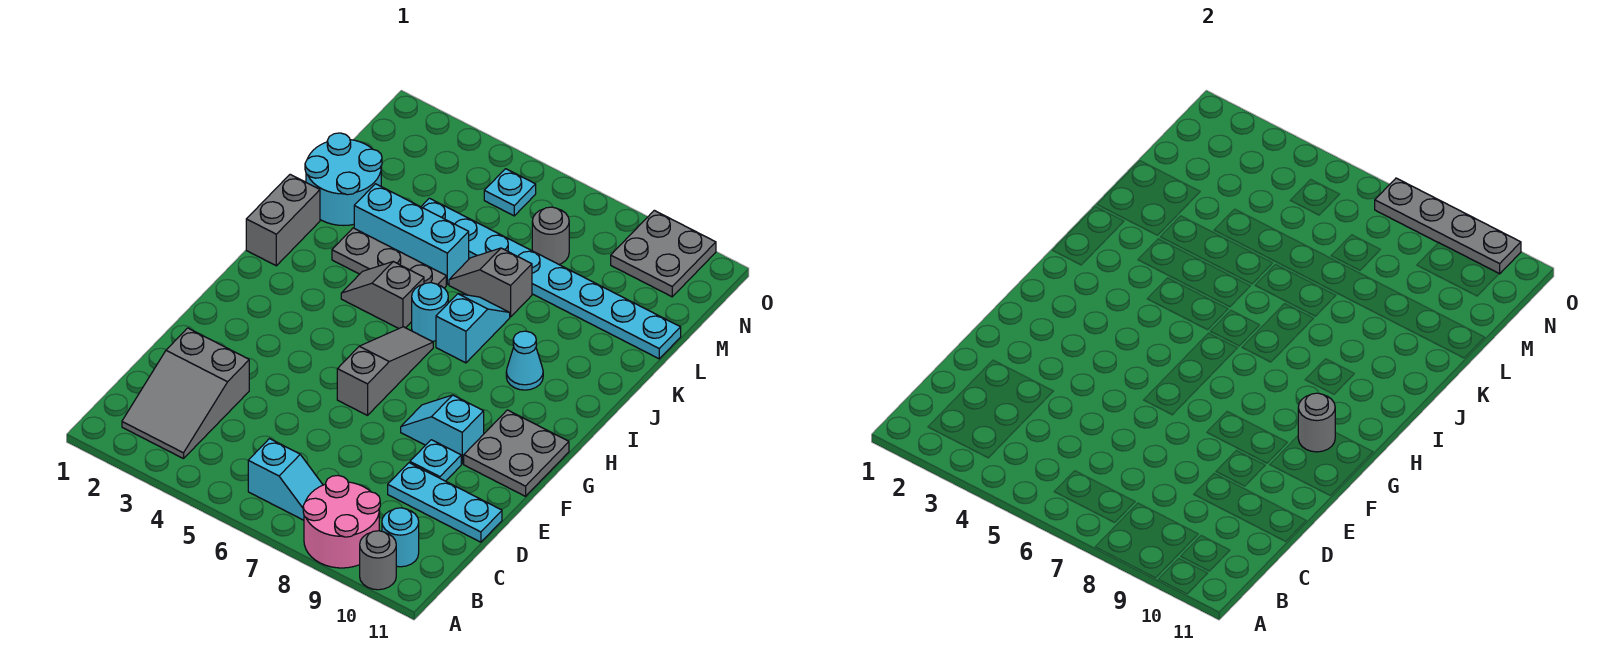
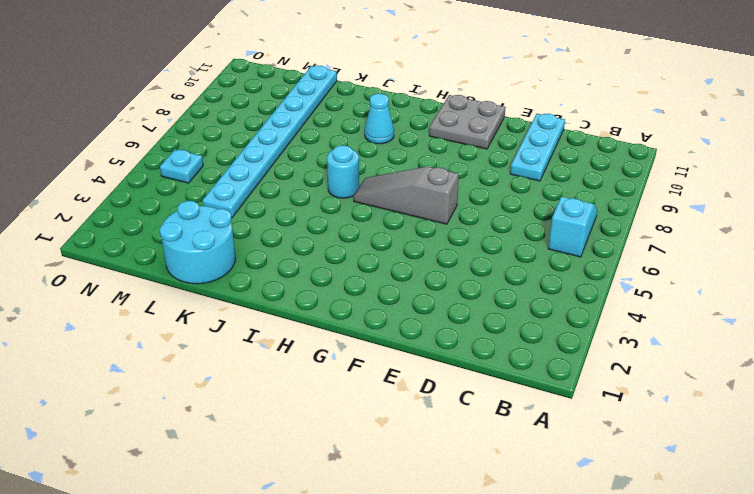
none -> pink round brick A8:B9 level 1
none -> grey round brick A10 level 1
none -> grey slope B2:D3 level 1 top D

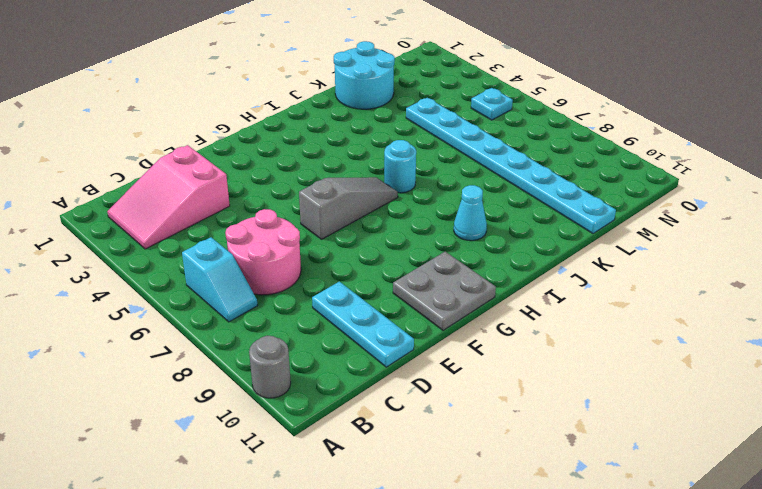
pink slope B2:D3 level 1 top D -> grey slope B2:D3 level 1 top D
pink round brick C6:D7 level 1 -> pink round brick A8:B9 level 1
none -> cyan round brick B10 level 1
none -> cyan plate E9 level 1
none -> cyan slope F8:F9 level 1 top 9

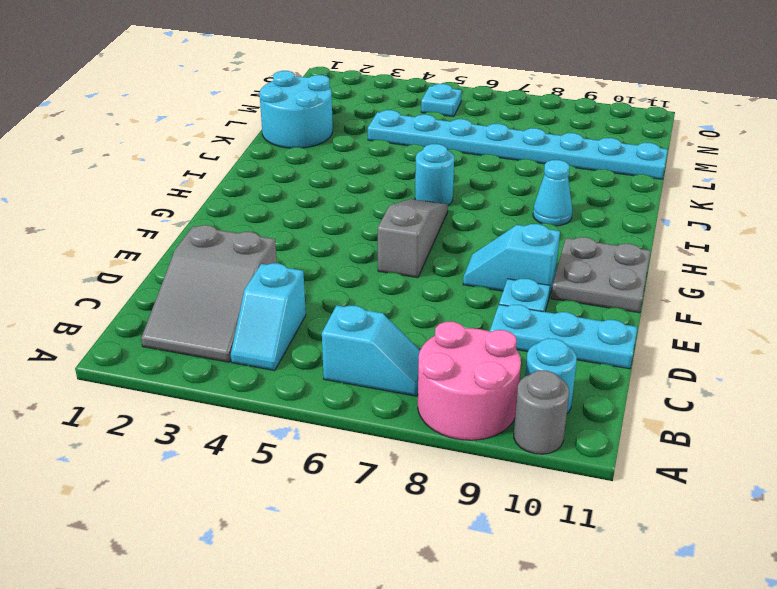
cyan slope B4:C4 level 1 top C -> cyan slope I7:J7 level 1 top I
none -> grey brick I1:J1 level 1
none -> grey slope I4:I5 level 1 top 5
none -> grey plate J3:J5 level 1

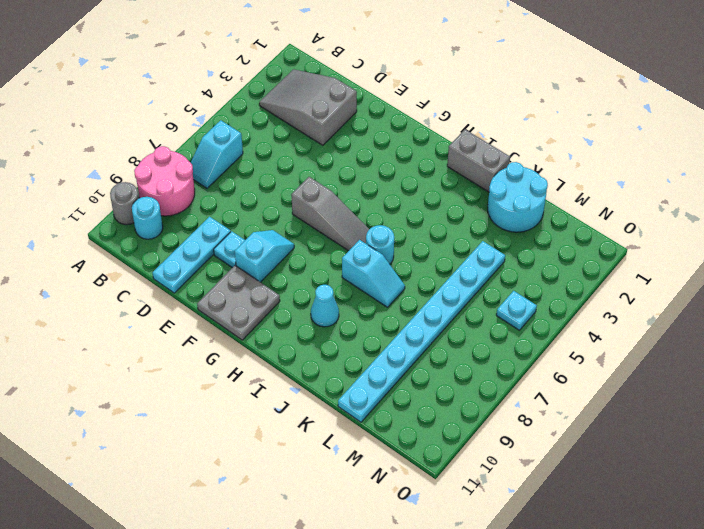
none -> grey slope I4:I5 level 1 top 5
none -> grey plate J3:J5 level 1
none -> cyan brick K3:K5 level 1

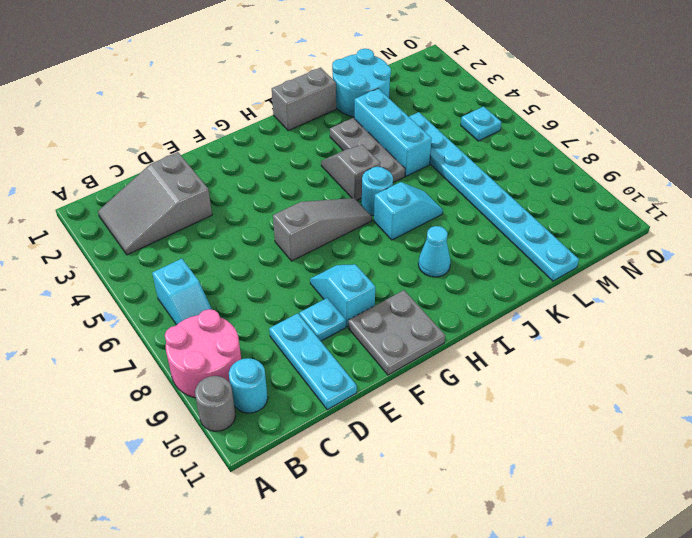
none -> grey slope K6:K7 level 1 top 7
none -> grey round brick M7 level 1
none -> grey plate N9:O10 level 1

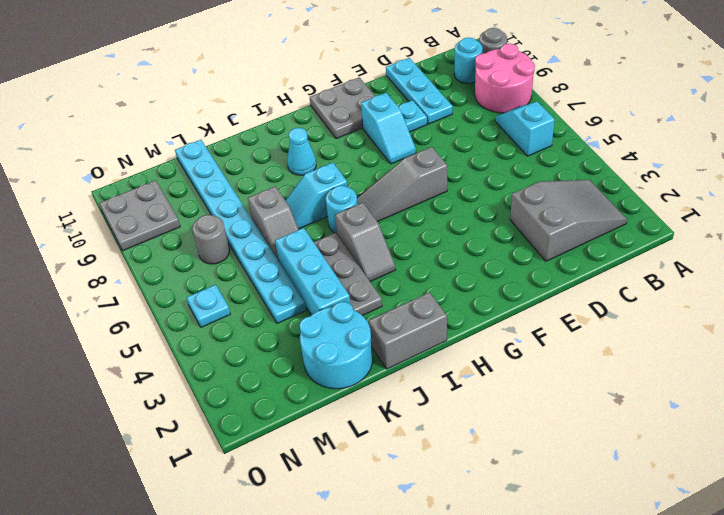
none -> grey round brick G10 level 2
none -> grey plate O7:O10 level 2

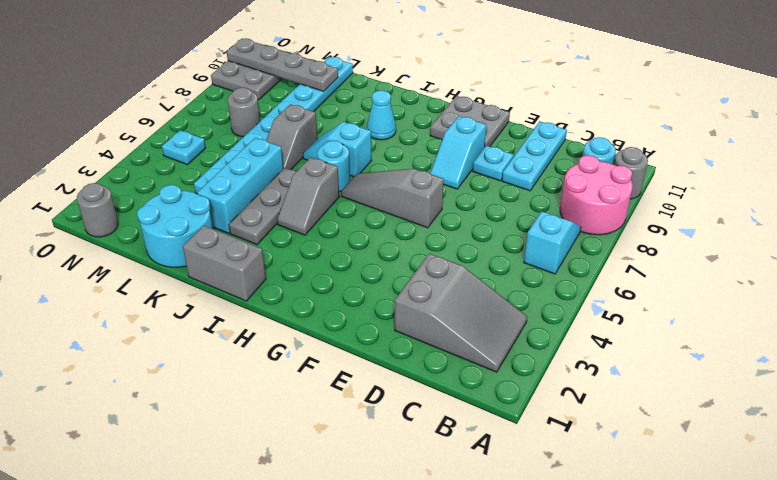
grey plate L10:O10 level 2 -> grey plate O7:O10 level 2
grey round brick N1 level 1 -> grey round brick G10 level 2

